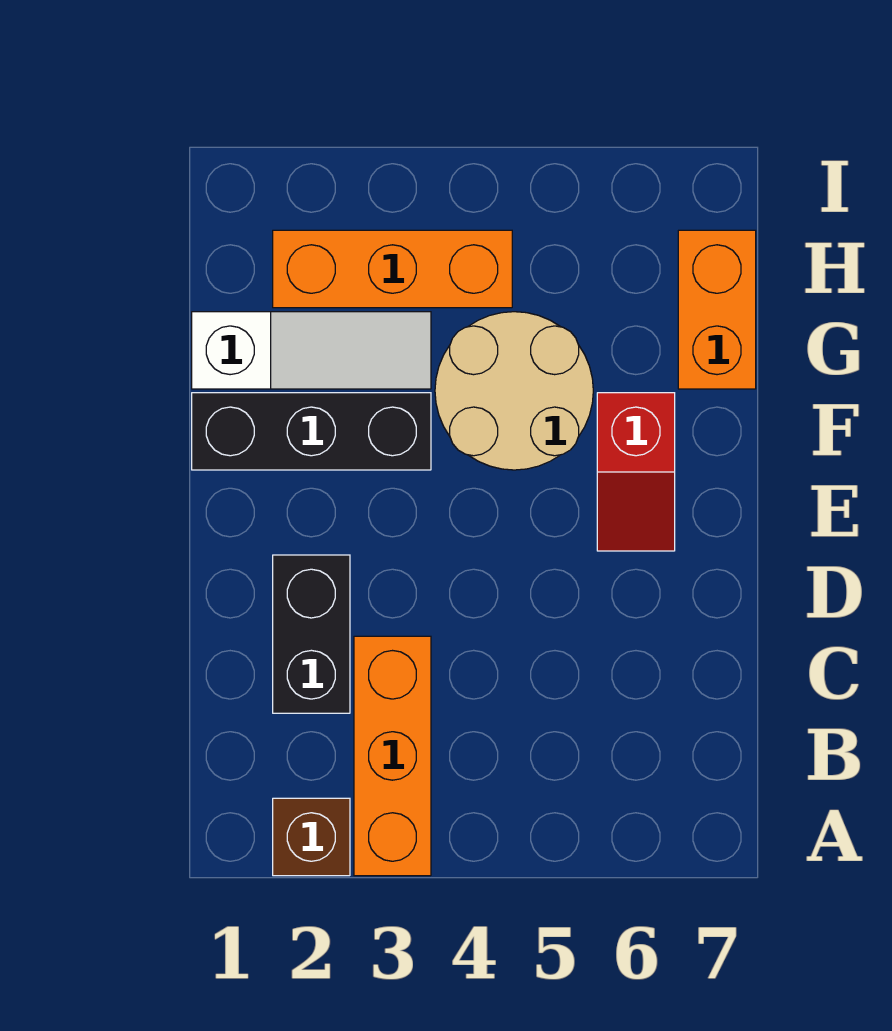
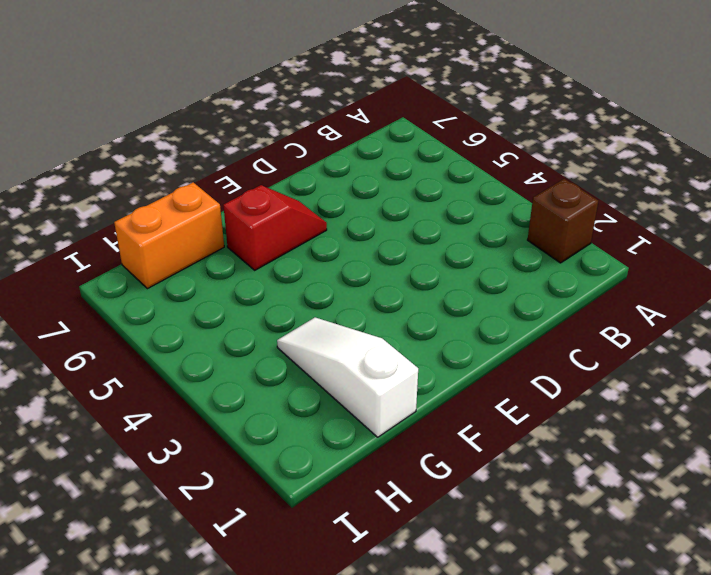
none -> orange brick A3:C3 level 1
none -> black brick C2:D2 level 1

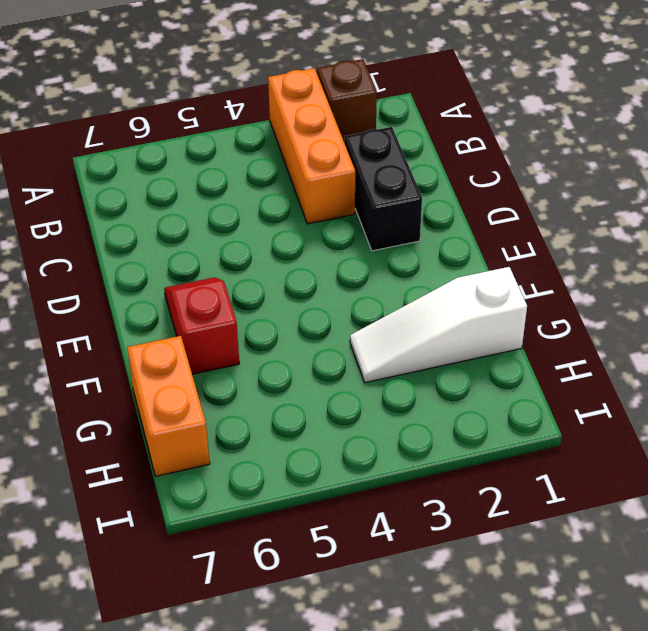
none -> black brick F1:F3 level 1
none -> tan round brick F4:G5 level 1

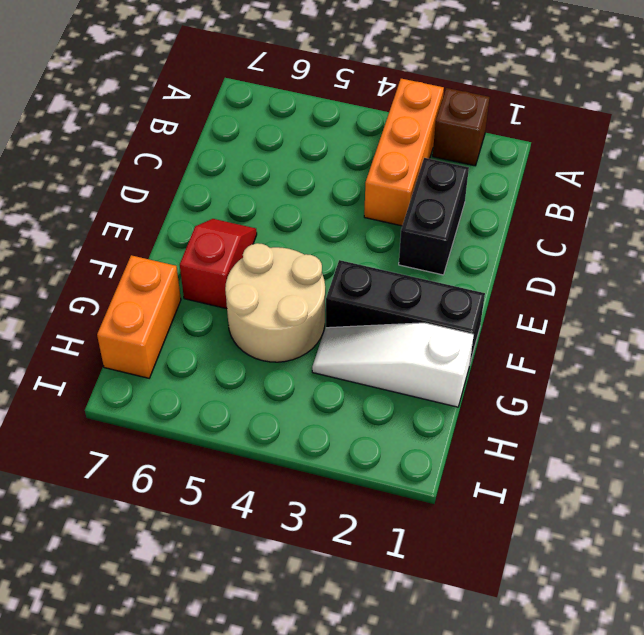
none -> orange brick H2:H4 level 1

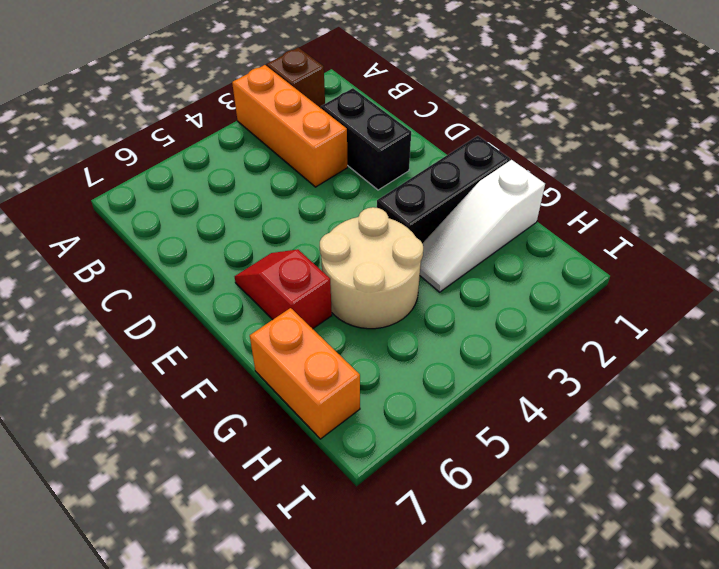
none -> orange brick H2:H4 level 1

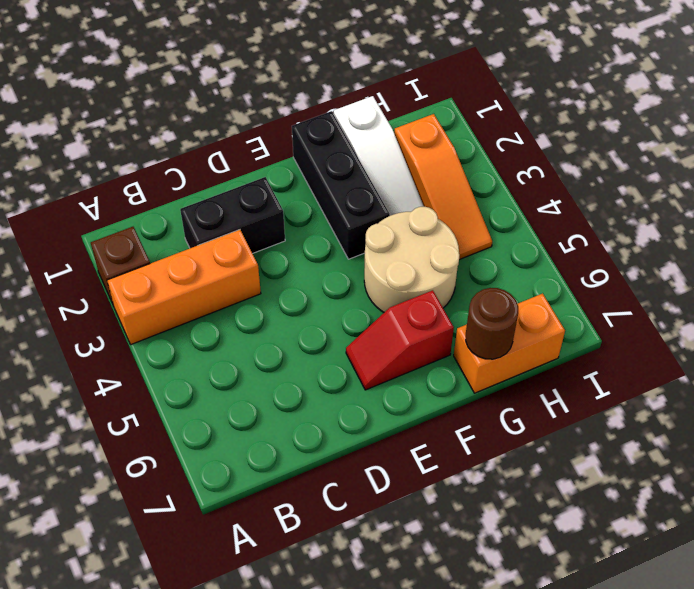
brown round brick G7 level 2 -> none
orange slope H2:H4 level 1 top 2 -> orange brick H2:H4 level 1

